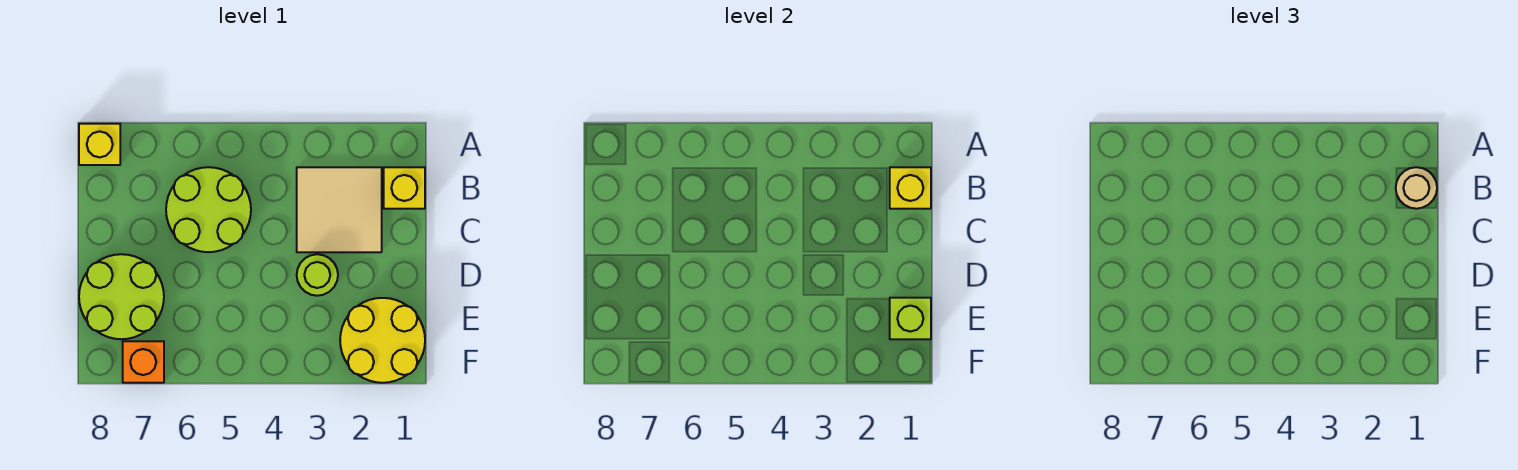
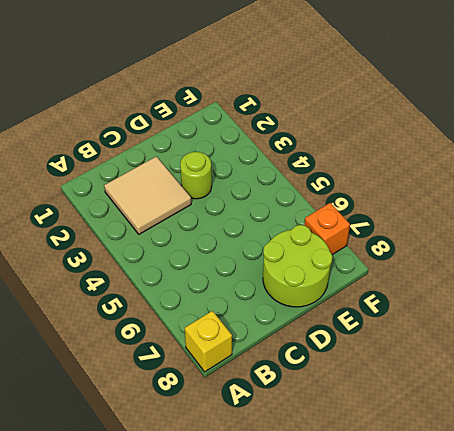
none -> yellow brick B1 level 1
none -> lime round brick B5:C6 level 1

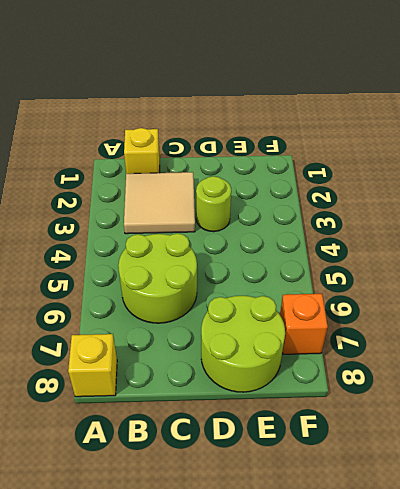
none -> yellow round brick E1:F2 level 1
none -> yellow brick B1 level 2

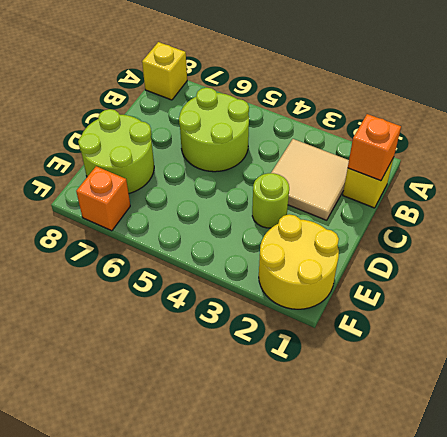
orange brick B1 level 2 -> yellow brick B1 level 2
none -> lime brick E1 level 2
none -> tan round brick B1 level 3

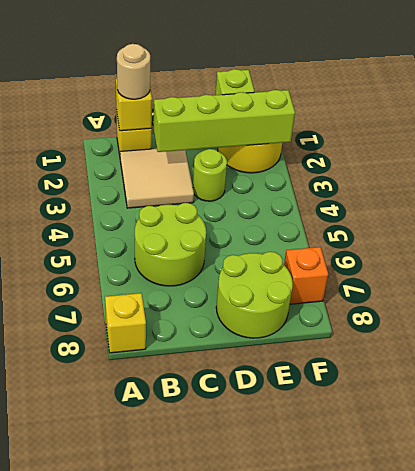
lime brick C2:F2 level 2 -> none

